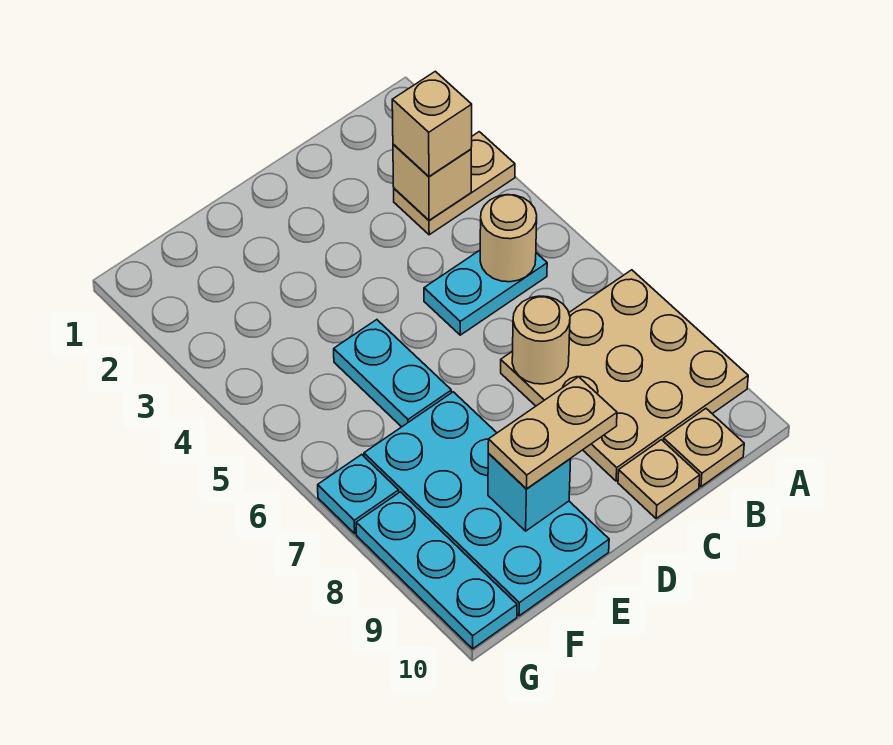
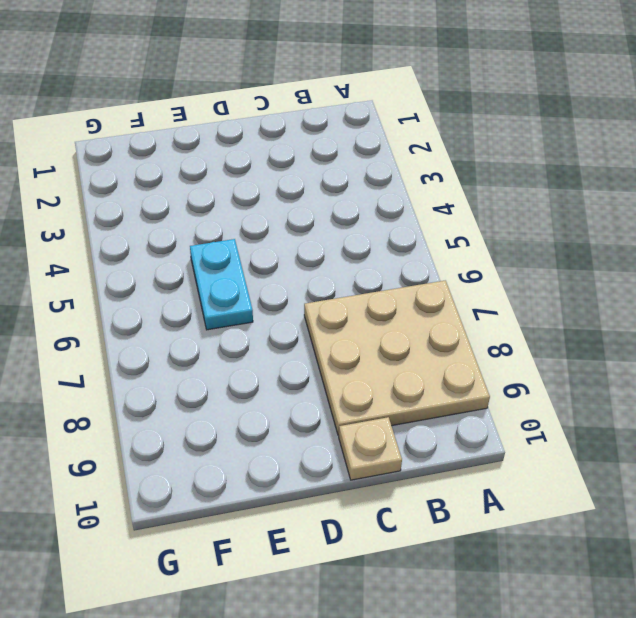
none -> tan plate A3:B3 level 1
none -> cyan plate B5:C5 level 1
none -> tan plate B10 level 1

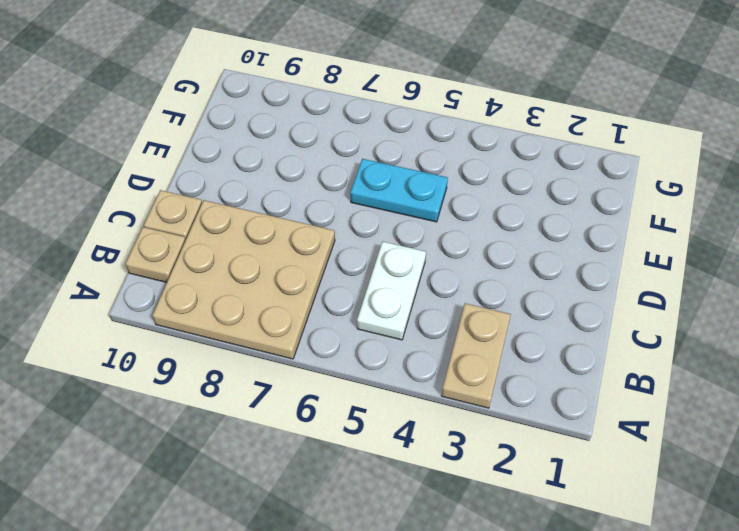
white plate B5:C5 level 1 -> cyan plate B5:C5 level 1
none -> cyan plate E7:F10 level 1
none -> cyan plate G7 level 1
none -> cyan plate G8:G10 level 1

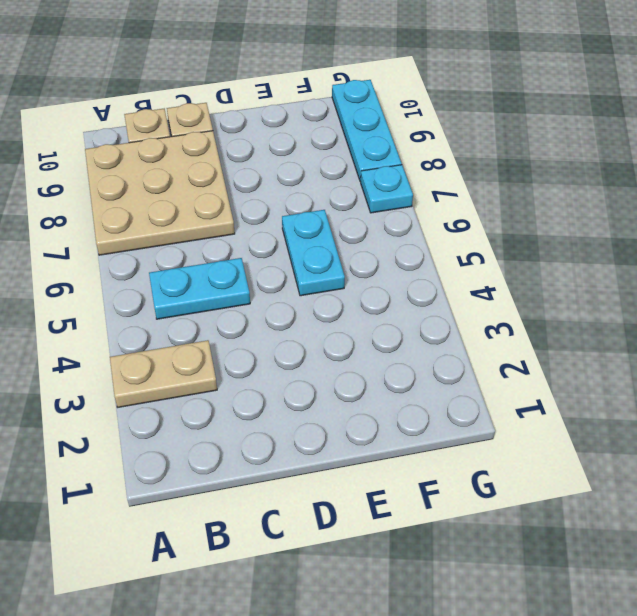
none -> cyan plate E7:F10 level 1
none -> tan brick B3 level 2
none -> tan round brick B5 level 2

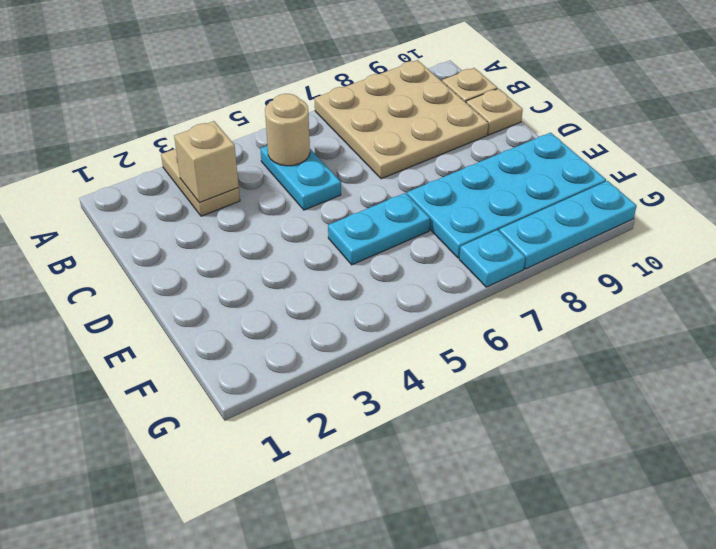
none -> tan round brick C7 level 2
none -> cyan brick E9 level 2
none -> tan brick B3 level 3

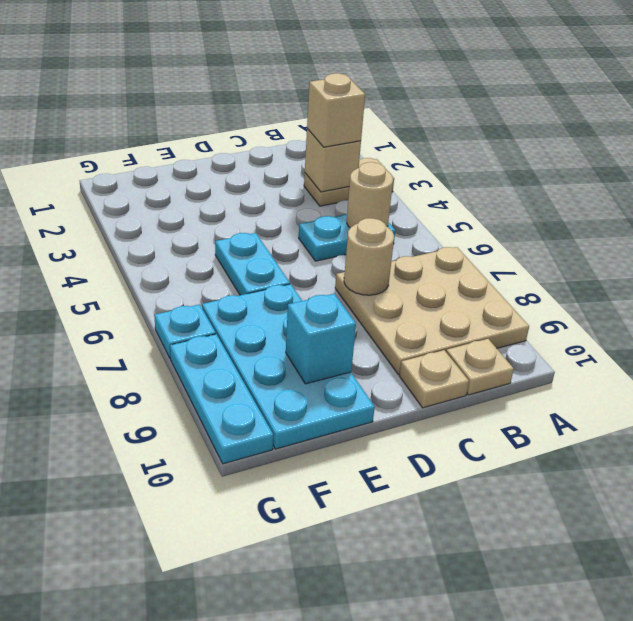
none -> tan plate D9:E9 level 3

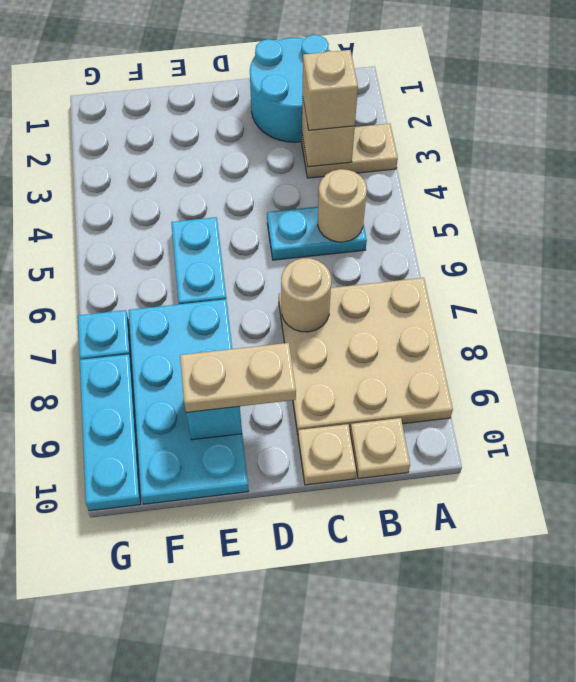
cyan round brick B1:C2 level 1 -> none

